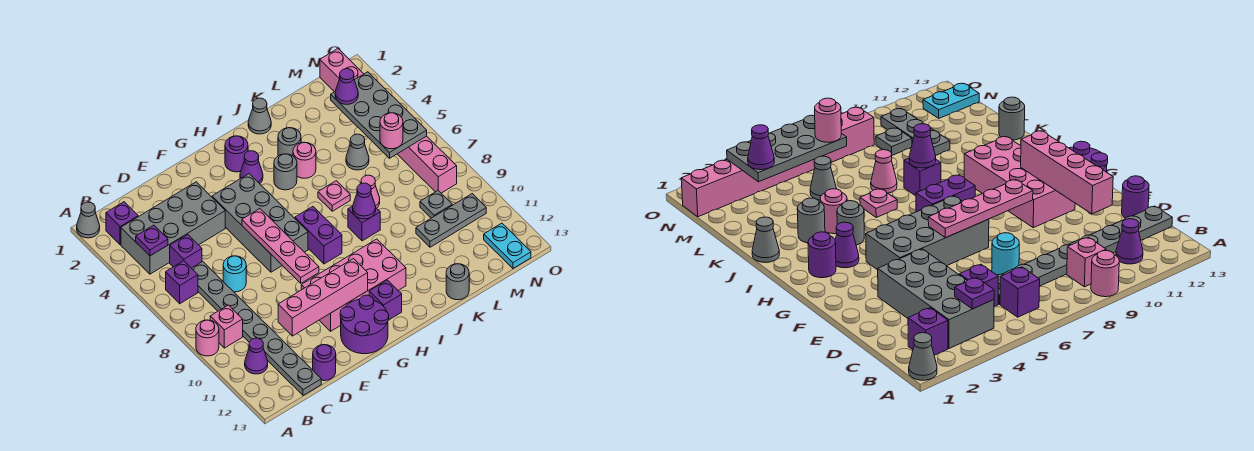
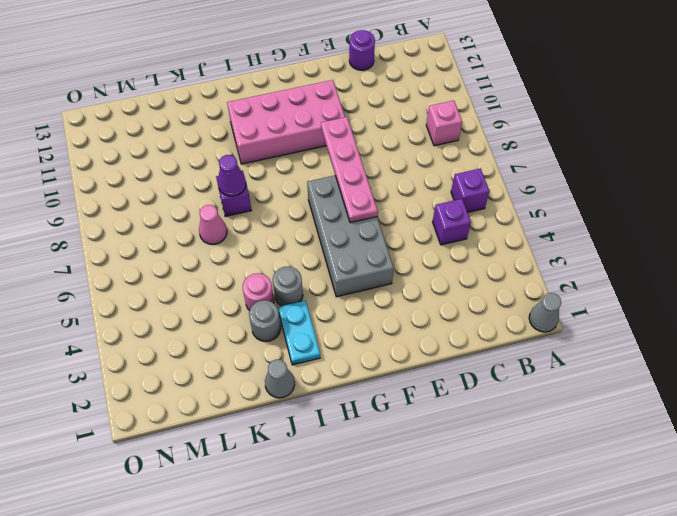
cyan plate I2:I3 level 1 -> cyan plate N12:N13 level 1
none -> pink round brick A9 level 1
none -> purple brick B2 level 1
none -> grey brick B3:E4 level 1
none -> purple cone B11 level 1

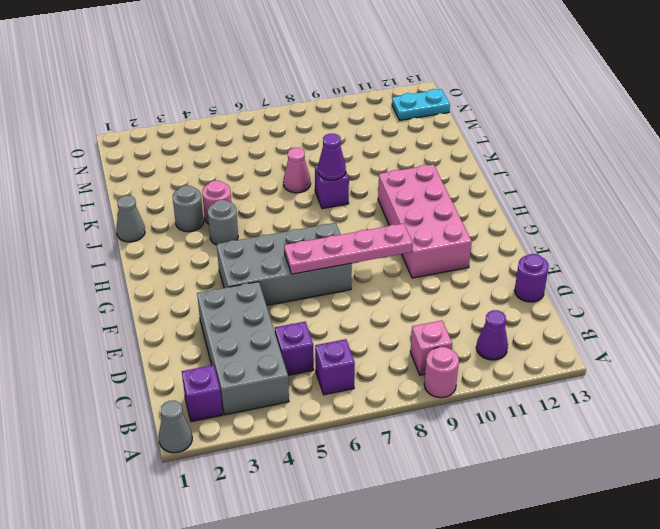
none -> grey plate C6:C13 level 1
none -> cyan round brick D7 level 1
none -> purple round brick F12:G13 level 1
none -> purple round brick H2 level 1

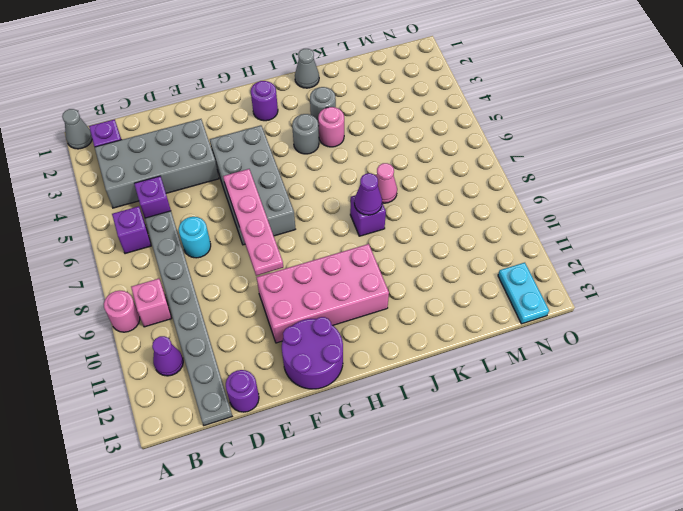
none -> purple cone H3 level 1
none -> purple brick H7:H8 level 1
none -> purple brick H12 level 1
none -> pink plate J6 level 1

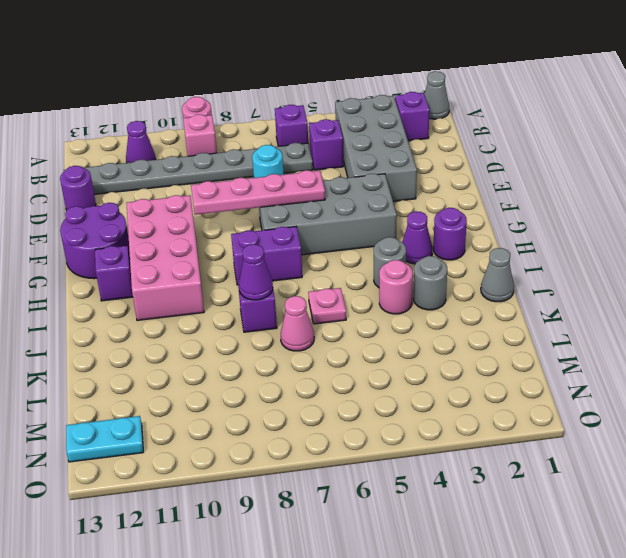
none -> grey round brick K13 level 1
none -> grey cone L5 level 1
none -> grey plate L10:N10 level 1
none -> grey plate M9 level 1

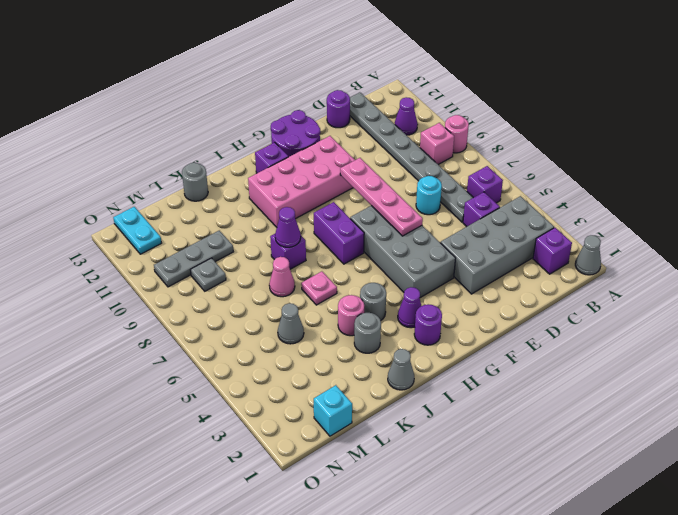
cyan brick M1 level 1 -> none
none -> pink brick N1:N8 level 1
none -> purple plate B4 level 2
none -> pink brick D11:G11 level 2
none -> grey plate M3:N6 level 2

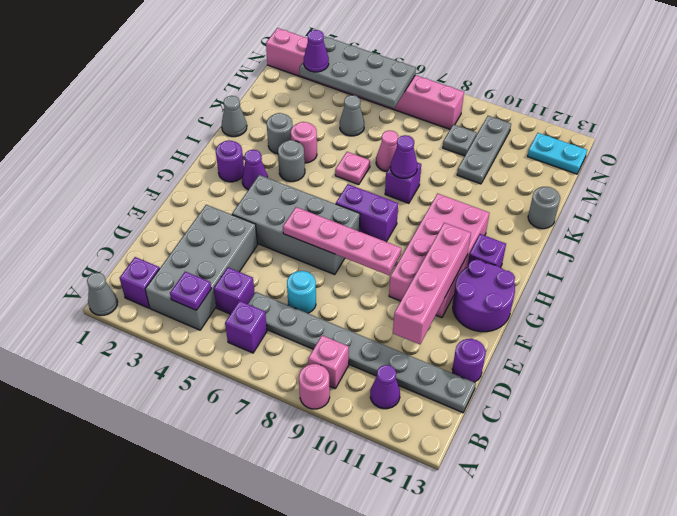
none -> pink round brick M6 level 3

